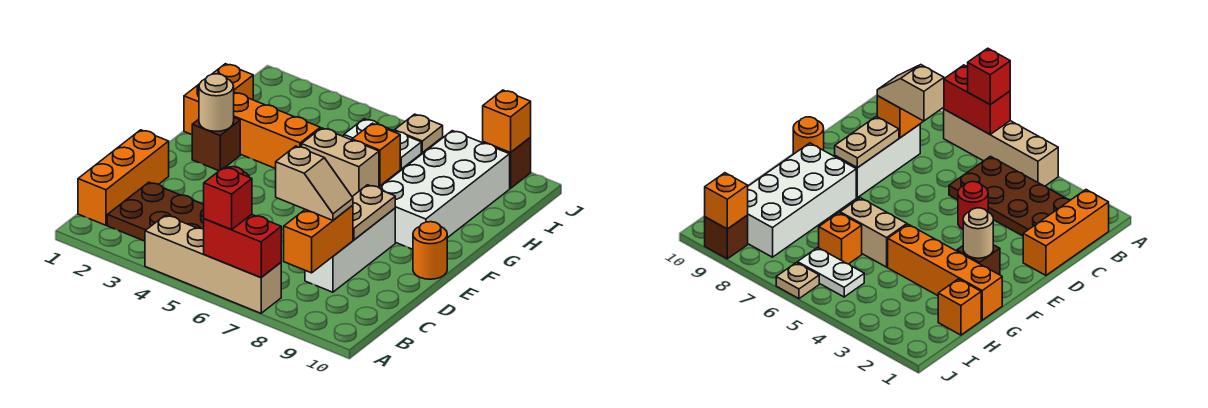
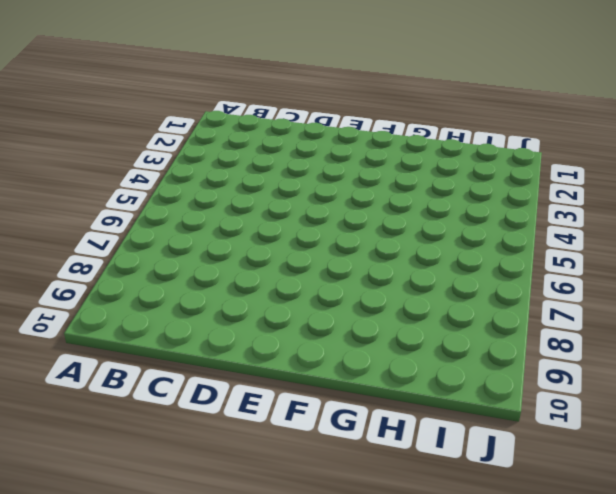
none -> tan brick A4:A7 level 1
none -> orange brick B1:D1 level 1
none -> brown plate B2:C5 level 1

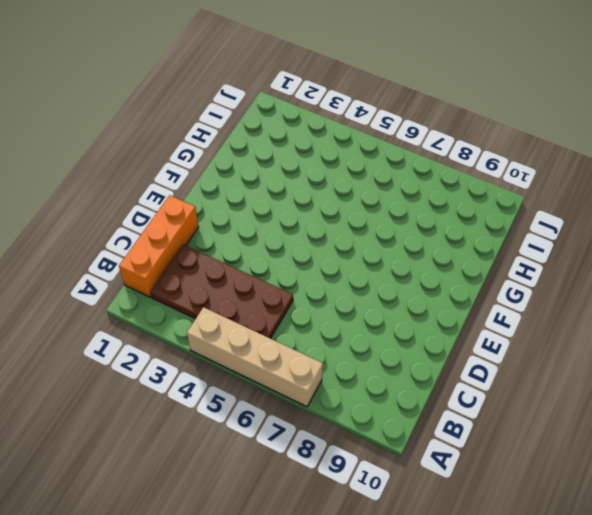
none -> white brick C8:E8 level 1
none -> red round brick D4 level 1
none -> orange round brick E10 level 1

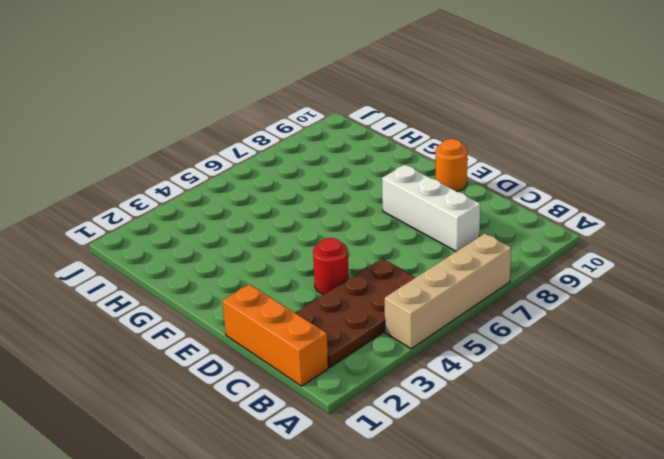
none -> brown brick F2 level 1
none -> white brick F8:I9 level 1
none -> orange brick G1:G4 level 1

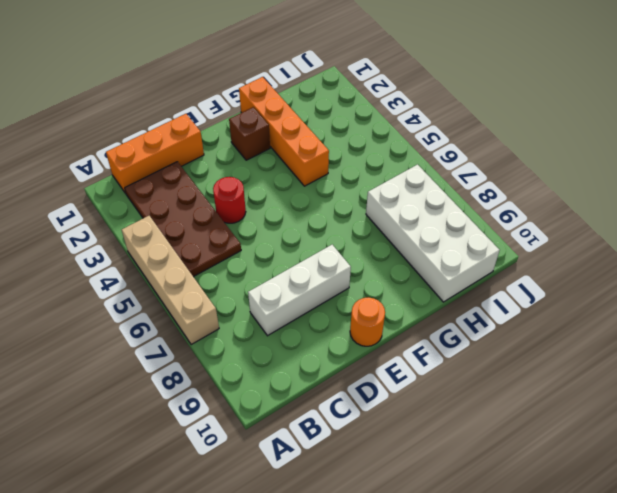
white brick H7:I10 level 1 -> white brick F8:I9 level 1
none -> tan brick G5:G6 level 1
none -> orange brick H1 level 1
none -> orange brick H6 level 1

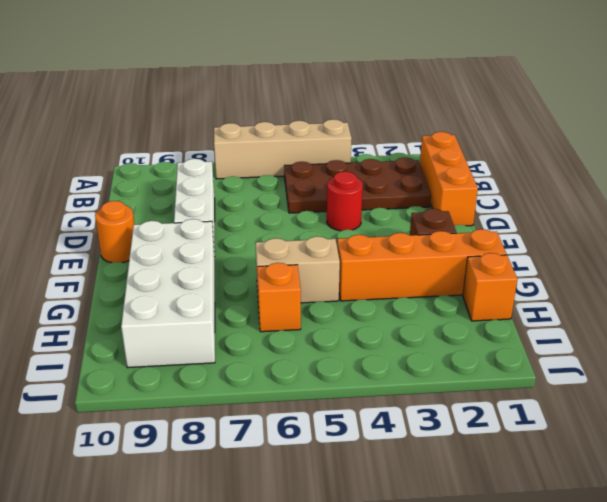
none -> white plate I5:I6 level 1
none -> tan plate J6 level 1
none -> brown brick J9 level 1

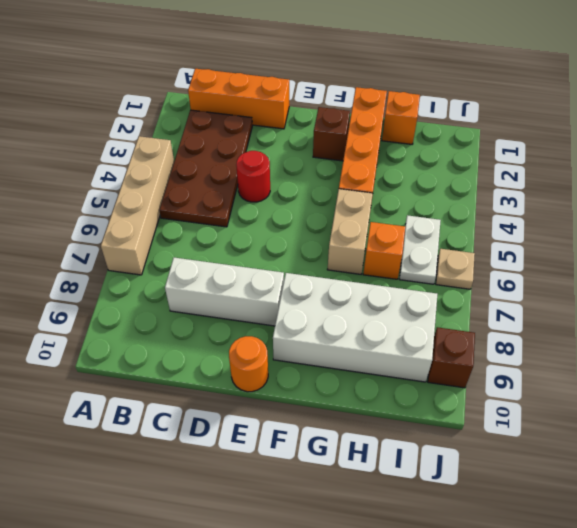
none -> red brick A6:A7 level 2
none -> orange brick B8:C8 level 2
none -> tan plate D8:E8 level 2

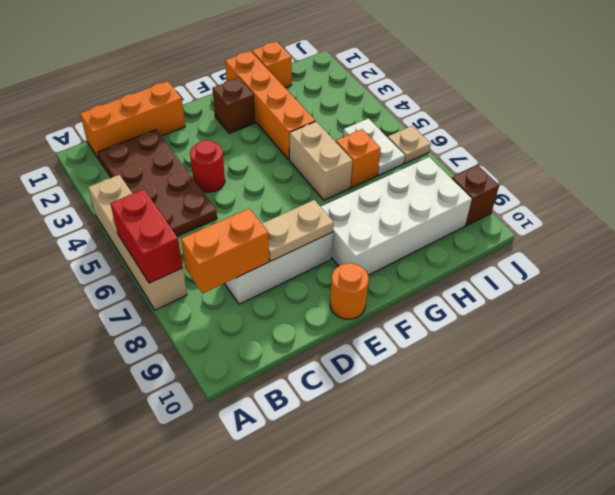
none -> tan round brick F2 level 2
none -> orange brick J9 level 2
none -> red brick A6 level 3

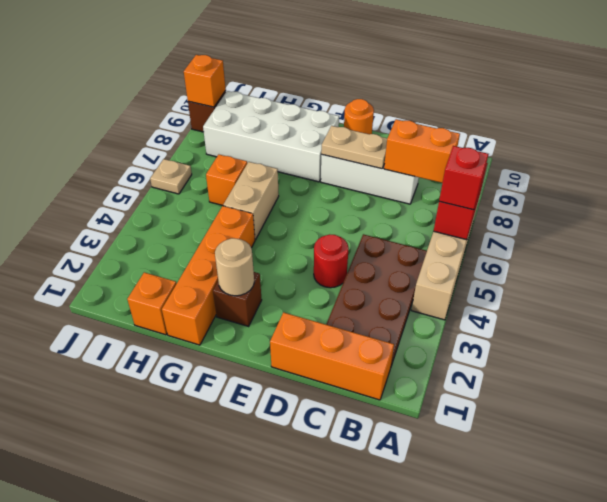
none -> white plate I5:I6 level 1
none -> tan slope C7:C8 level 3 top 7

